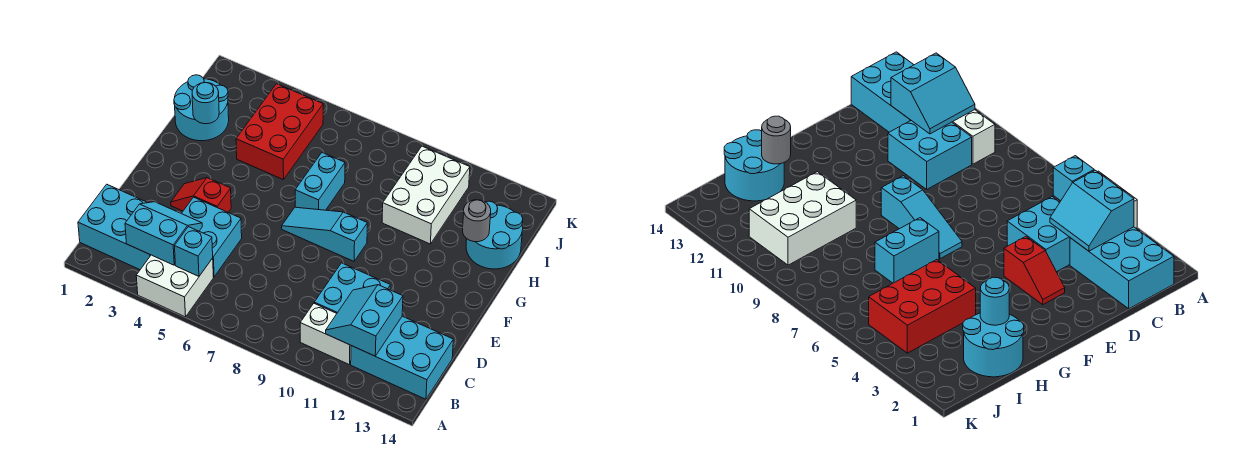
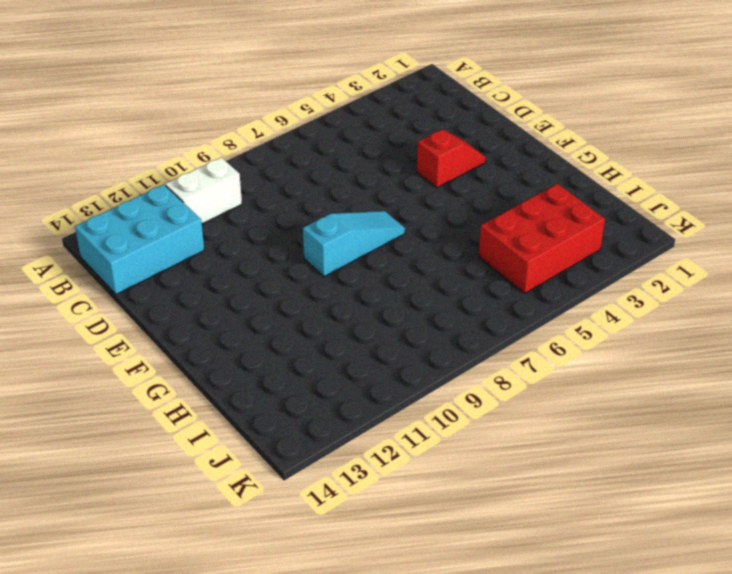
red brick I3:J5 level 1 -> red brick H4:J5 level 1
none -> white brick A4:B5 level 1
none -> cyan brick B1:C3 level 1
none -> cyan brick C4:D5 level 1

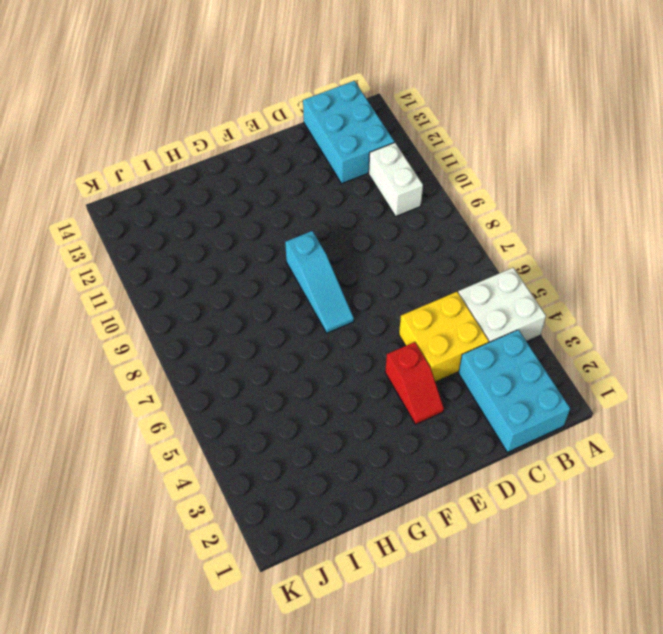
yellow brick C4:D5 level 1 -> cyan brick C4:D5 level 1
none -> cyan brick C10:D11 level 1
none -> cyan brick G7:H7 level 1
none -> cyan round brick H1:I2 level 1

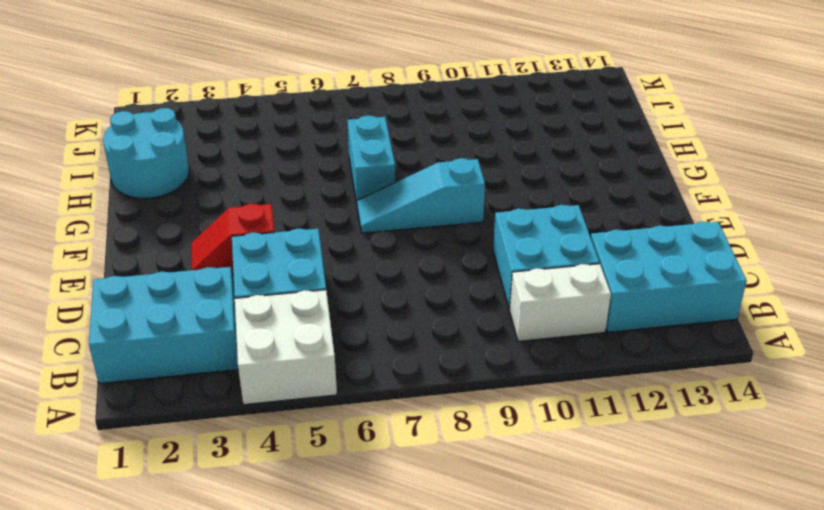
none -> red brick H4:J5 level 1
none -> white brick H10:J11 level 1
none -> cyan round brick H13:I14 level 1

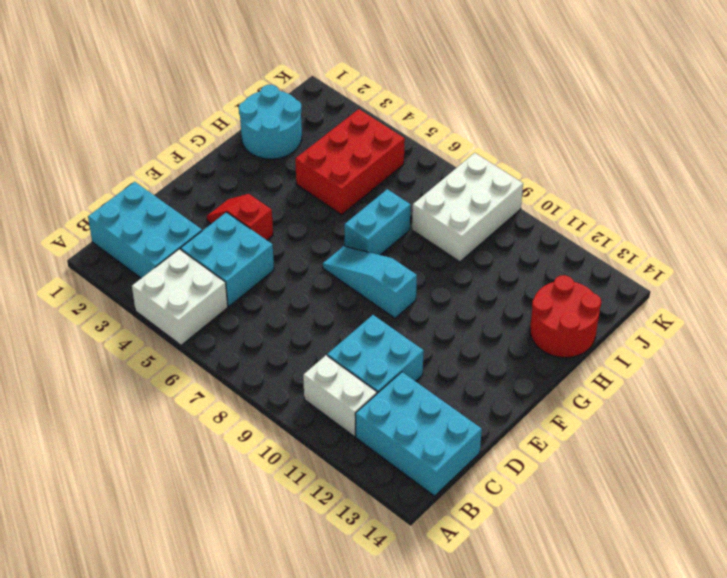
red round brick H13:I14 level 1 -> cyan round brick H13:I14 level 1
white brick I8:K9 level 1 -> white brick H10:J11 level 1
none -> cyan slope B3:C4 level 2 top B
none -> cyan brick B5 level 2
none -> cyan slope B11:C12 level 2 top 12

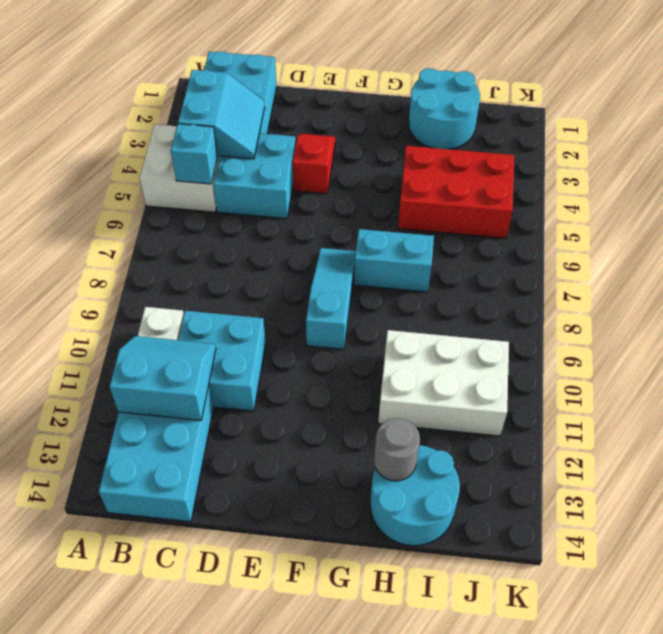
none -> cyan round brick H2 level 2

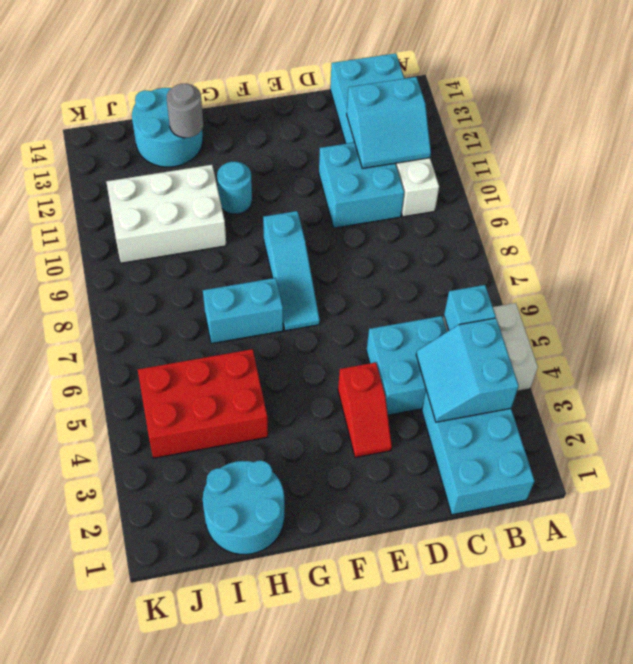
cyan round brick G11 level 1 -> cyan round brick H2 level 2

